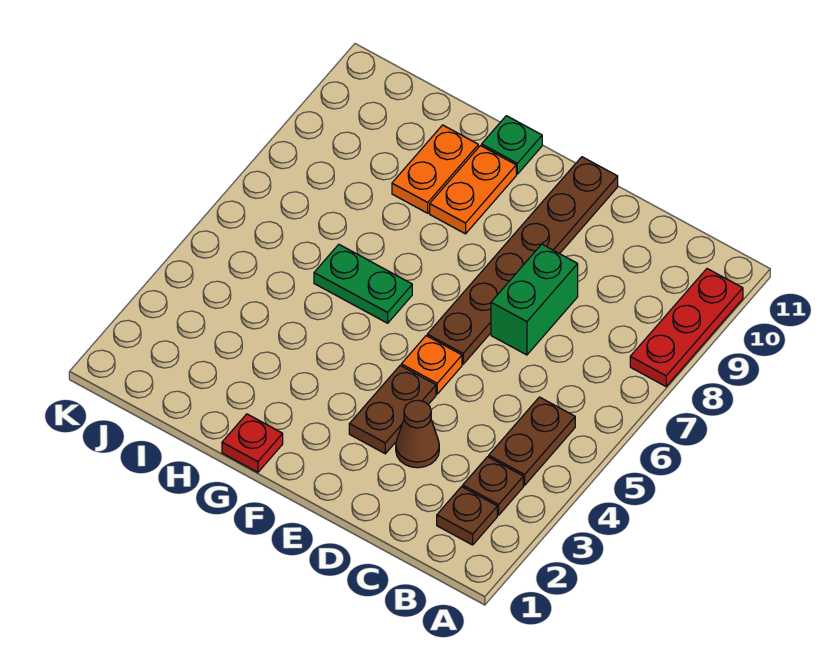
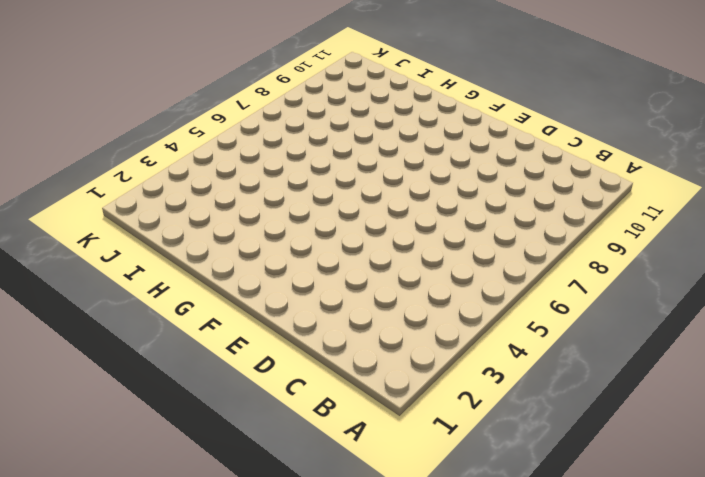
none -> red plate A8:A10 level 1
none -> brown plate B2 level 1
none -> brown plate B3 level 1

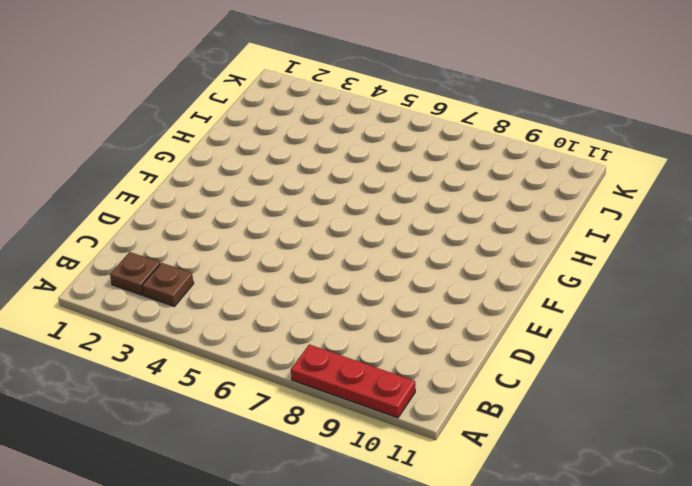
none -> brown plate B4:B5 level 1
none -> brown cone D3 level 1
none -> green brick D7:D8 level 1

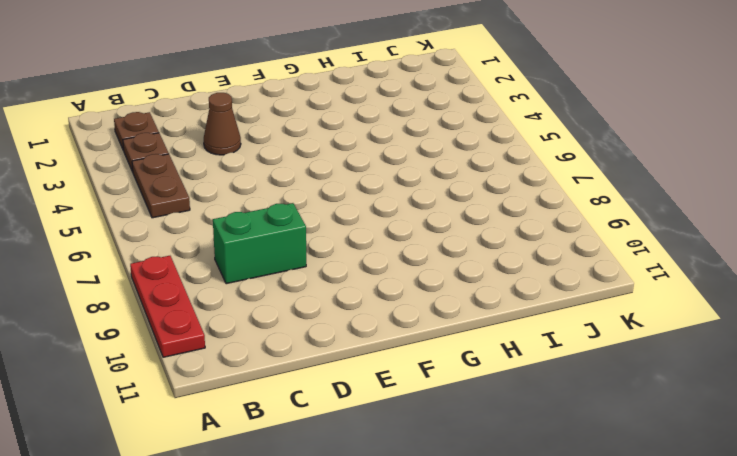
green brick C8:D8 level 1 -> green brick D7:D8 level 1
none -> brown plate E3:E4 level 1
none -> orange plate E5 level 1
none -> brown plate E6:E11 level 1

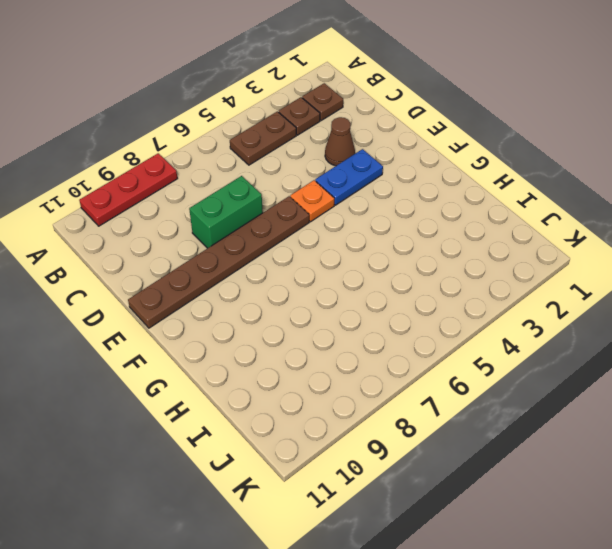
blue plate E3:E4 level 1 -> brown plate E3:E4 level 1
none -> red plate G1 level 1
none -> green plate G6:H6 level 1
none -> orange plate G9:G10 level 1

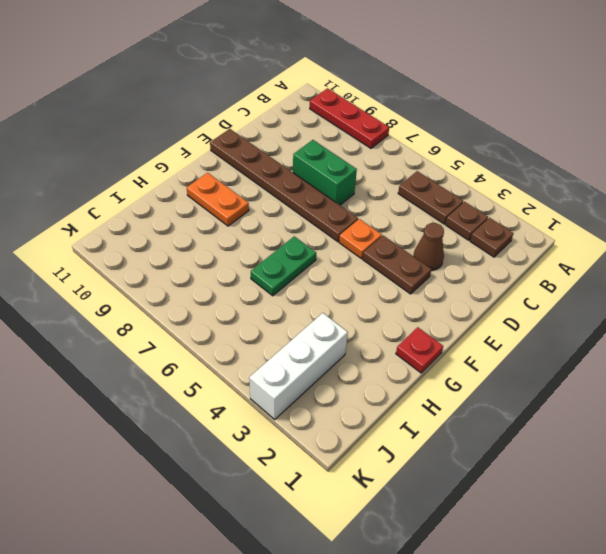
white brick I3:K3 level 1 -> none
none -> green plate G11 level 1
none -> orange plate H9:H10 level 1

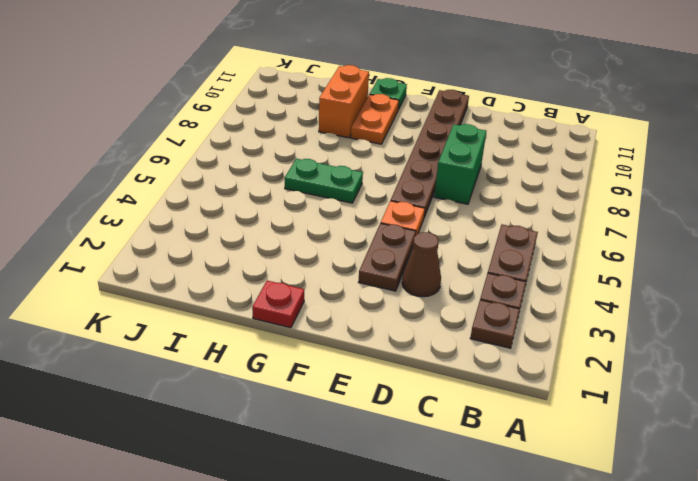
orange brick H9:H10 level 1 -> orange plate H9:H10 level 1
none -> red plate A8:A10 level 1

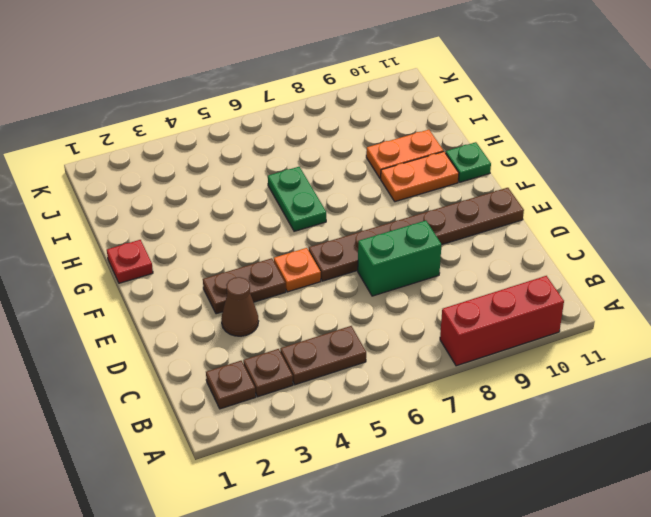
red brick A8:A10 level 1 -> red plate A8:A10 level 1

